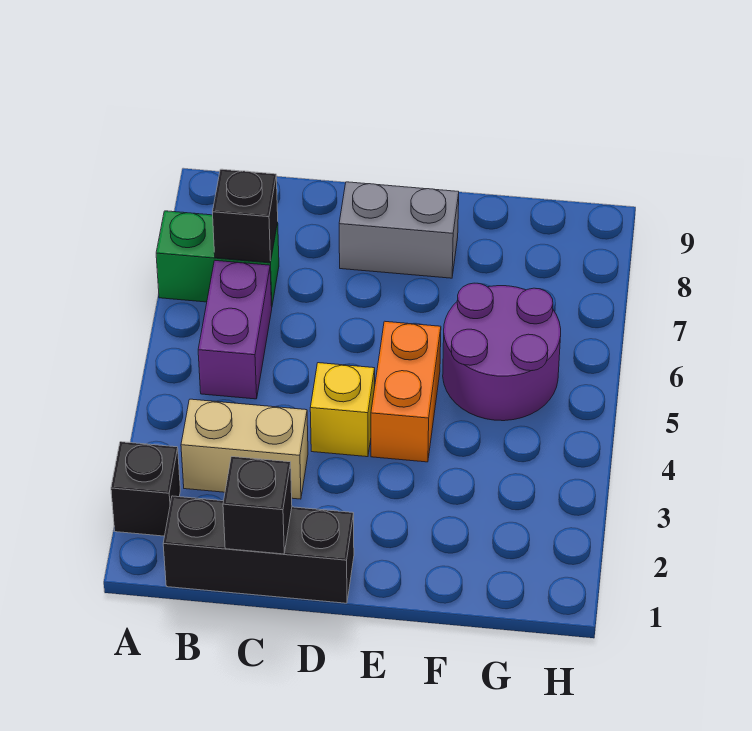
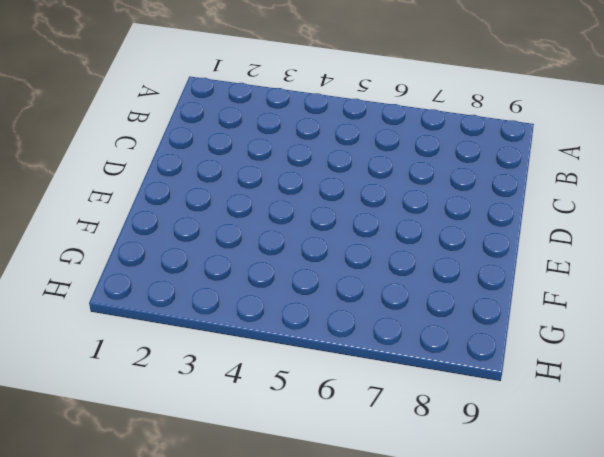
none -> black brick A2 level 1
none -> green brick A7:B7 level 1

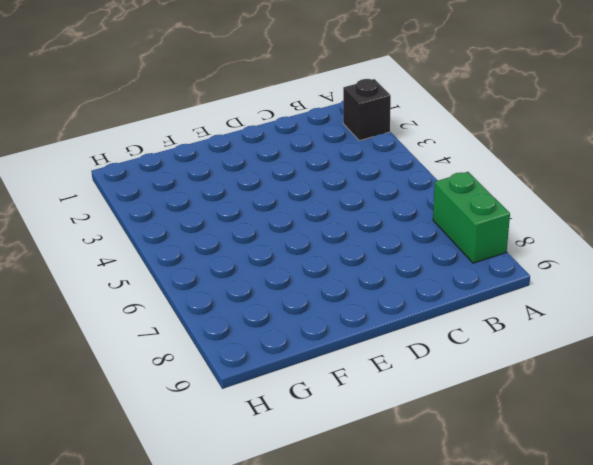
green brick A7:A8 level 1 -> green brick A7:B7 level 1
none -> black brick B1:D1 level 1
none -> tan brick B3:C3 level 1

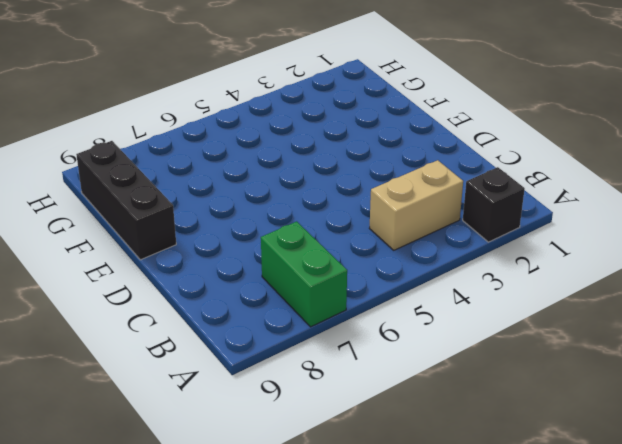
tan brick B3:B4 level 1 -> tan brick B3:C3 level 1
black brick E9:G9 level 1 -> black brick B1:D1 level 1
none -> purple brick B5:B6 level 1
none -> yellow brick D4 level 1

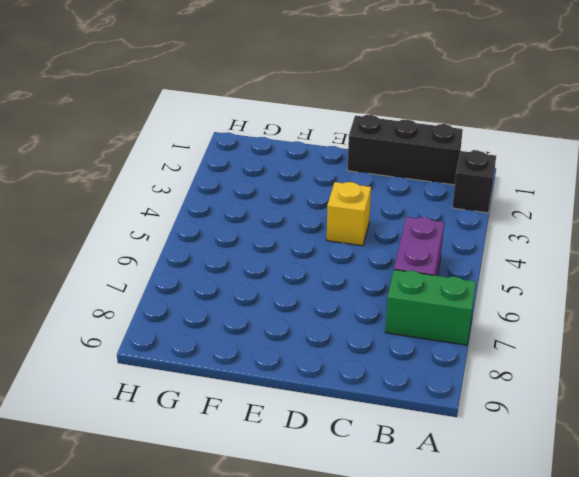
none -> tan brick B3:C3 level 1
none -> grey brick D8:E8 level 1

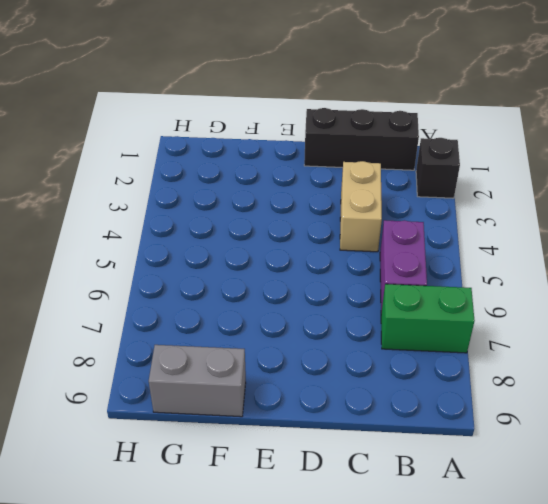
tan brick C3:C4 level 1 -> tan brick B3:C3 level 1
grey brick F9:G9 level 1 -> grey brick D8:E8 level 1
none -> yellow brick D4 level 1
none -> orange brick E4:E5 level 1

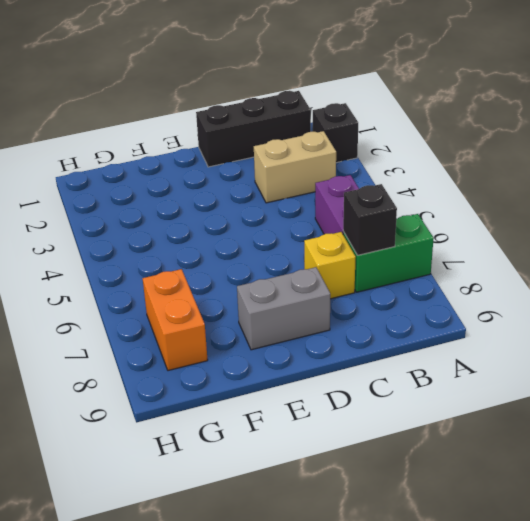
yellow brick C7 level 1 -> yellow brick D4 level 1
orange brick G7:G8 level 1 -> orange brick E4:E5 level 1
none -> purple round brick F5:G6 level 1
none -> black brick C1 level 2

